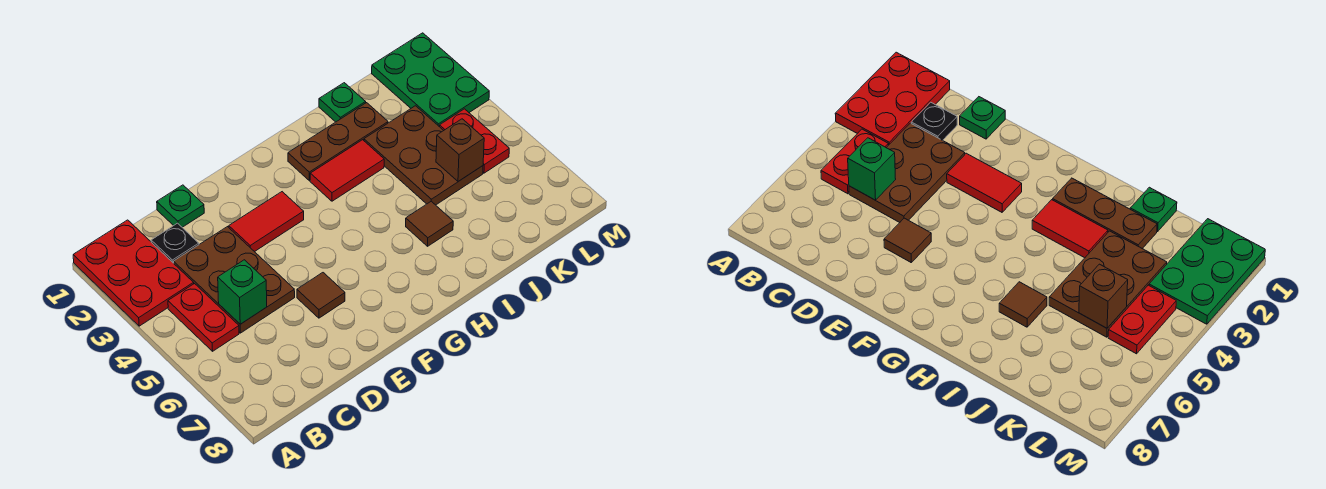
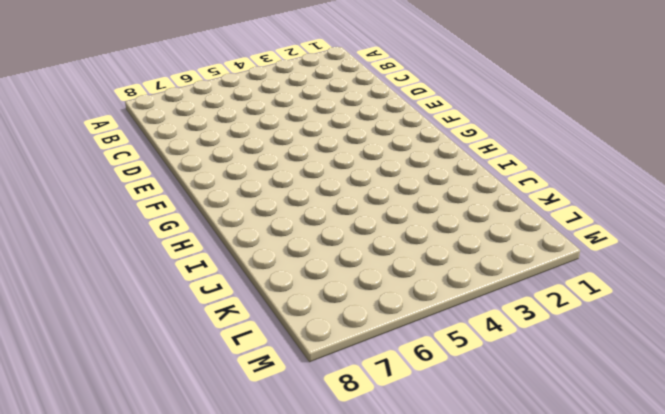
none -> red plate A1:B3 level 1
none -> red plate B4:B5 level 1
none -> black plate C2 level 1

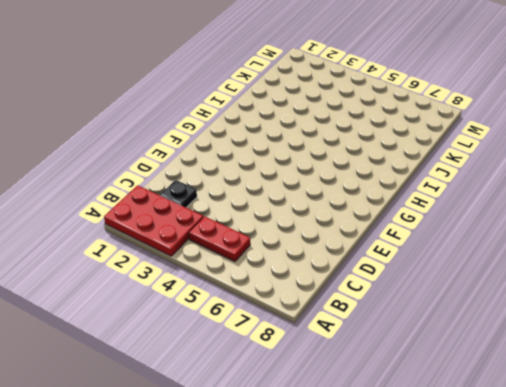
none -> brown plate C3:D5 level 1
none -> green plate D1 level 1
none -> red tile E3:F3 level 1

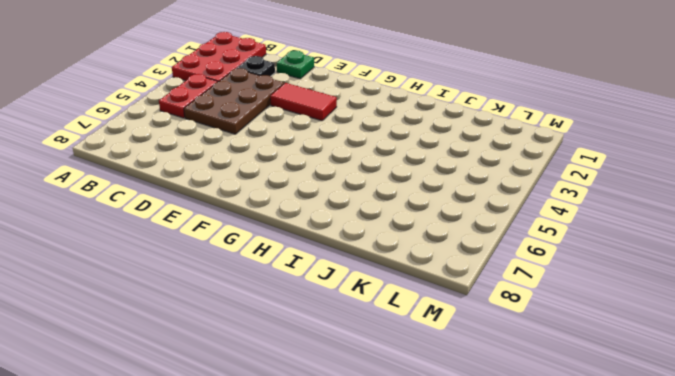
none -> brown tile E6 level 1
none -> brown plate H2:J2 level 1
none -> red tile H3:I3 level 1

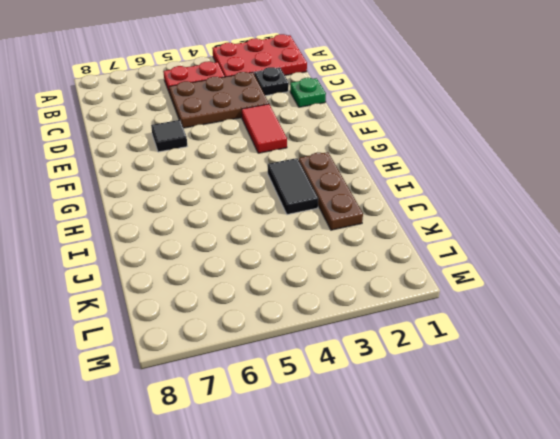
black tile E6 level 1 -> brown tile E6 level 1
black tile H3:I3 level 1 -> red tile H3:I3 level 1
none -> brown tile I6 level 1
none -> green plate J1 level 1
none -> brown plate J3:K5 level 1

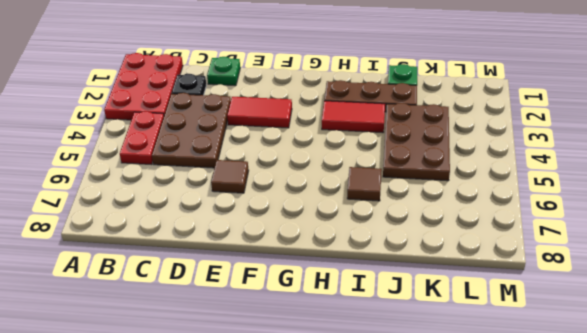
none -> green plate L1:M3 level 1
none -> red plate L4:L5 level 1
none -> green brick C5 level 2

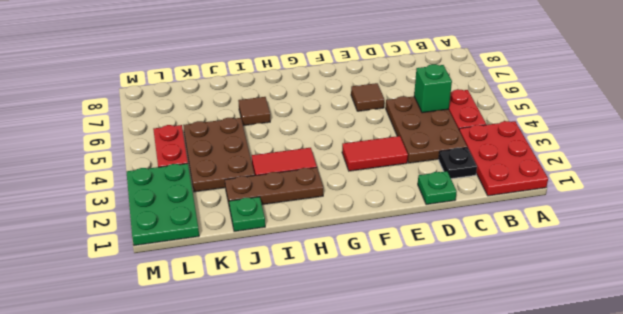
none -> brown brick K5 level 2

